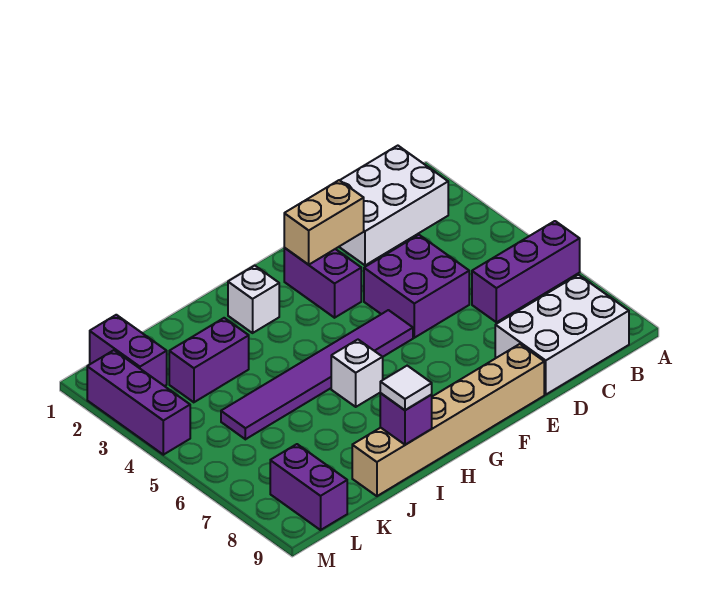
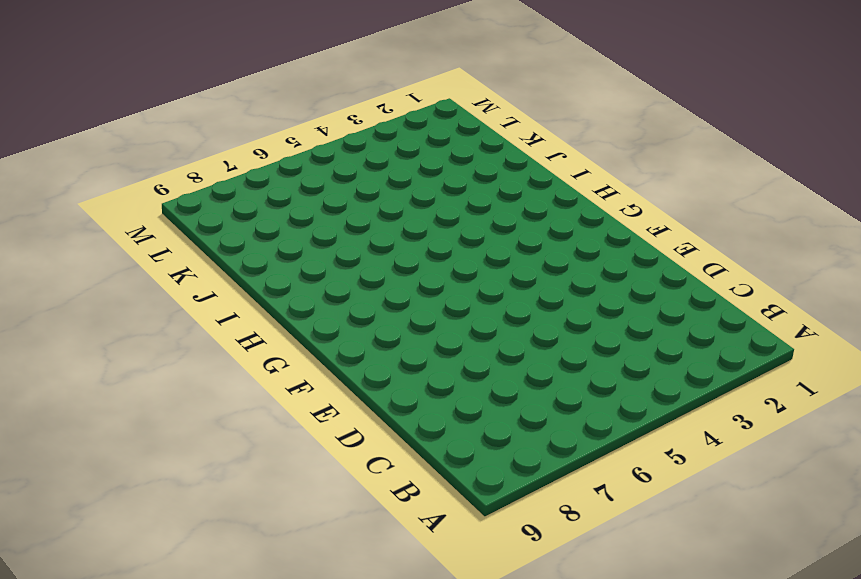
none -> purple brick A6:C6 level 1
none -> white brick B1:D2 level 1
none -> white brick B8:D9 level 1

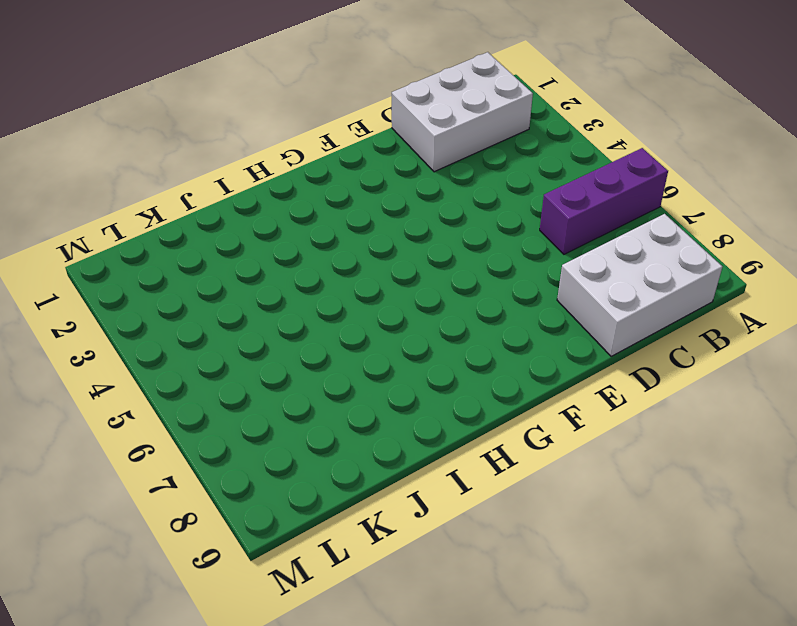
none -> purple brick D4:E5 level 1
none -> tan brick E9:J9 level 1
none -> purple brick F2:F3 level 1

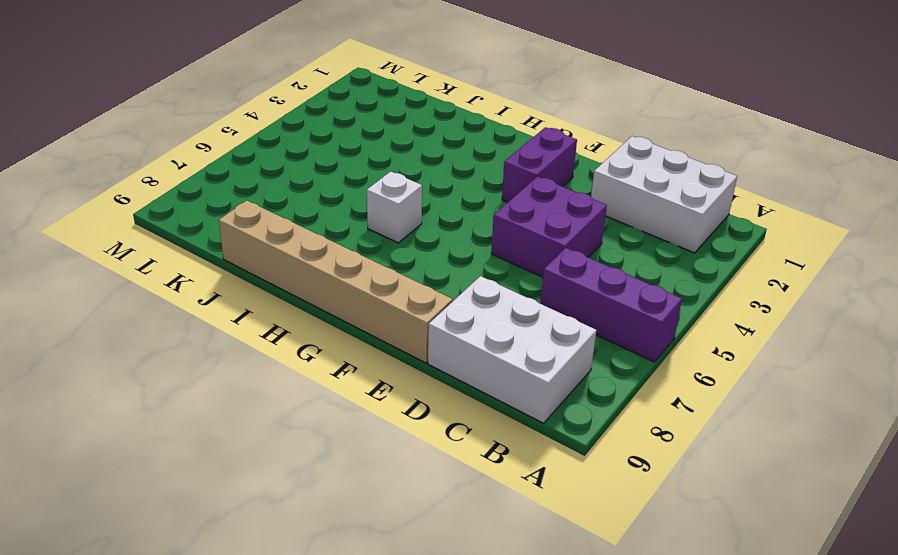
none -> purple tile F5:K5 level 1
none -> white brick H2 level 1
none -> purple brick J3:K3 level 1

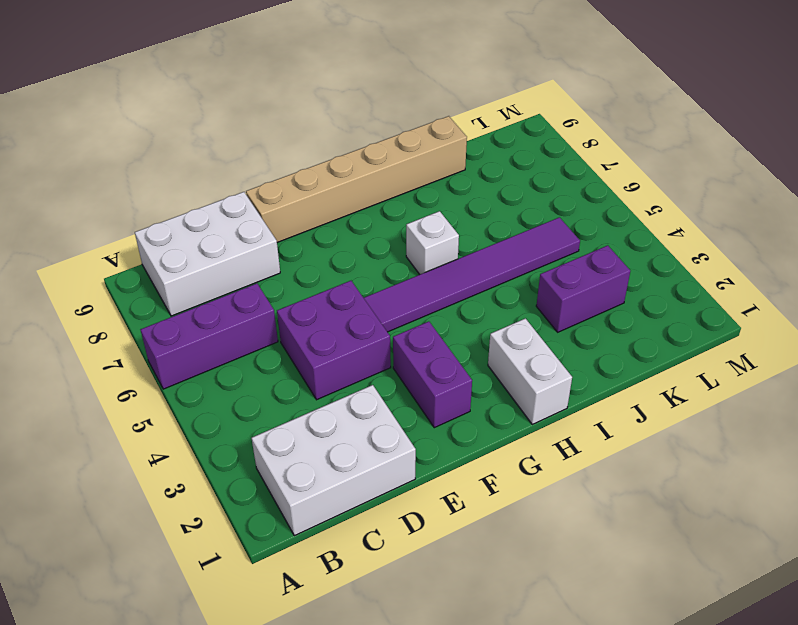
white brick H1:H2 level 1 -> white brick H2 level 1
none -> purple brick L1:L2 level 1
none -> purple brick L8:L9 level 1
none -> purple brick M2:M4 level 1

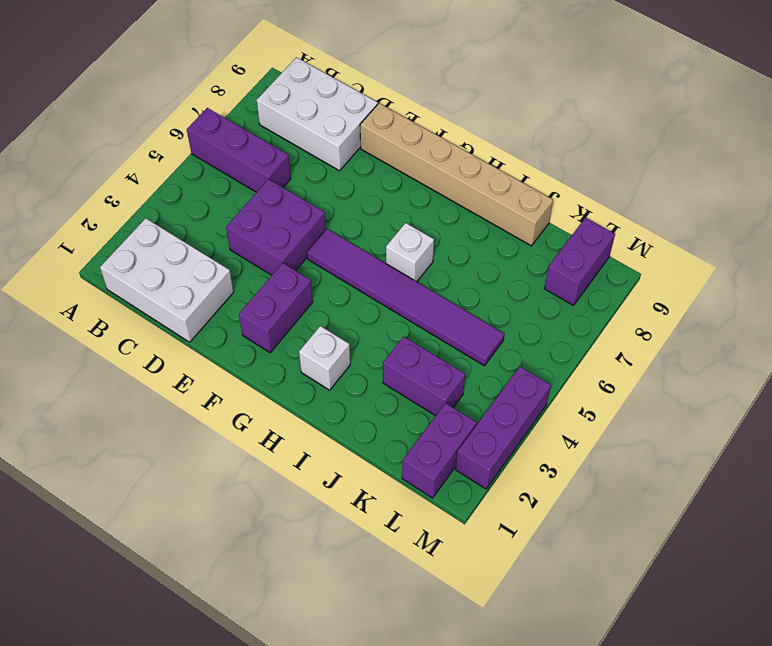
none -> tan brick E2:F2 level 2
none -> purple brick I9 level 2
none -> white tile I9 level 3

